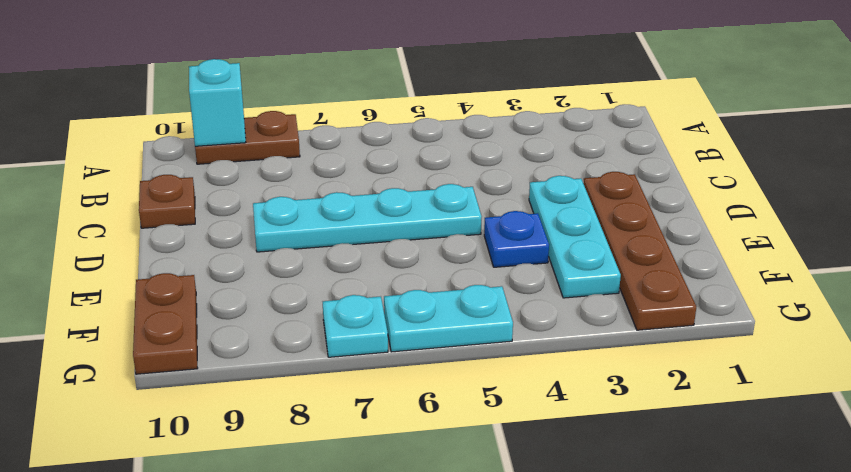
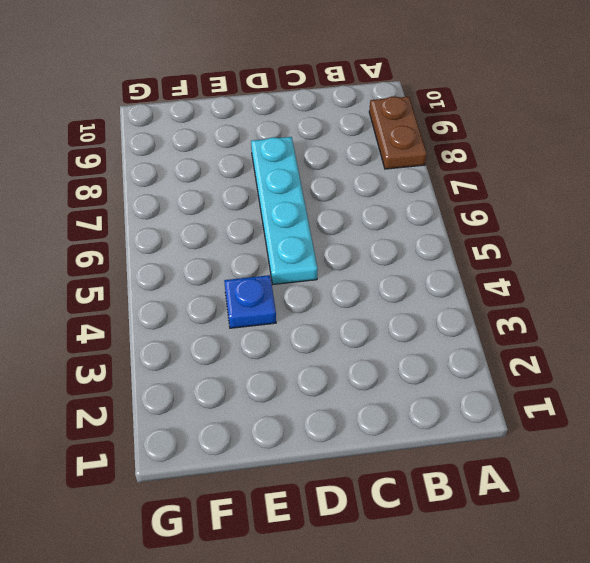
none -> brown plate C10 level 1
none -> brown plate D2:G2 level 1

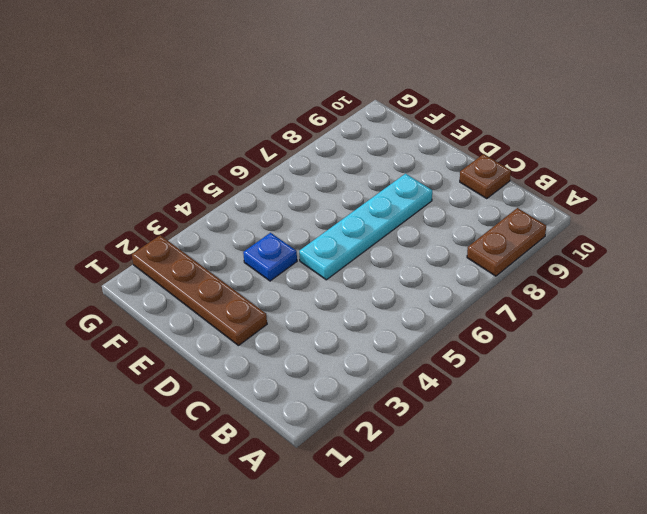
none -> cyan plate D3:F3 level 1
none -> brown plate F10:G10 level 1

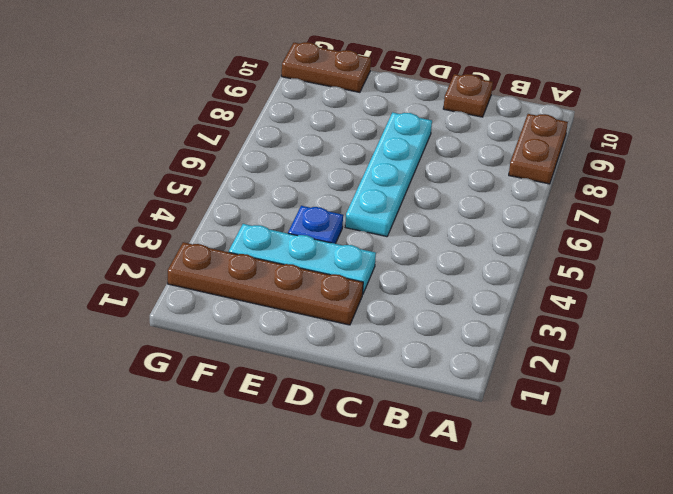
none -> cyan plate G5:G6 level 1
none -> cyan plate G7 level 1

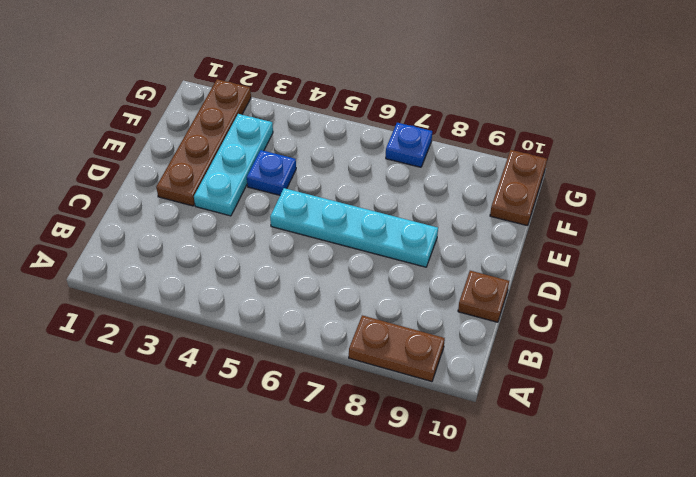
blue plate G7 level 1 -> cyan plate G7 level 1
none -> cyan plate G5:G6 level 1
none -> cyan brick A9 level 2

